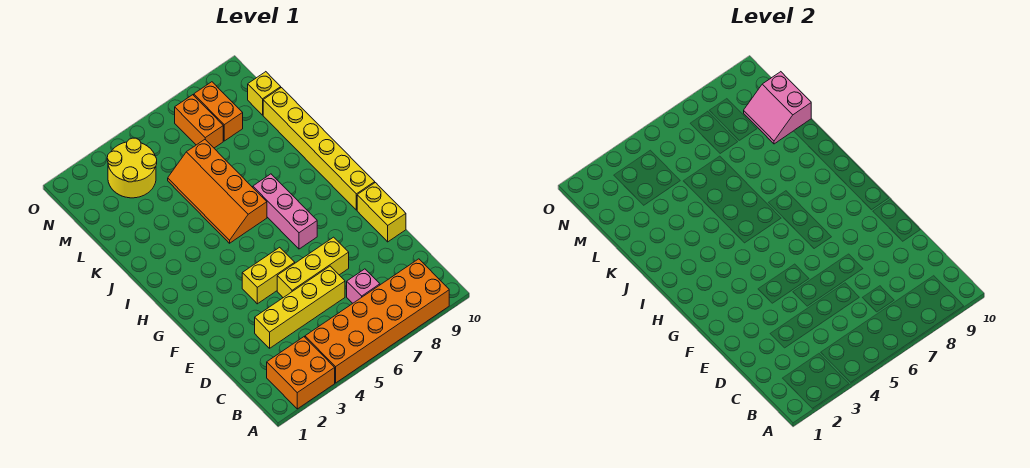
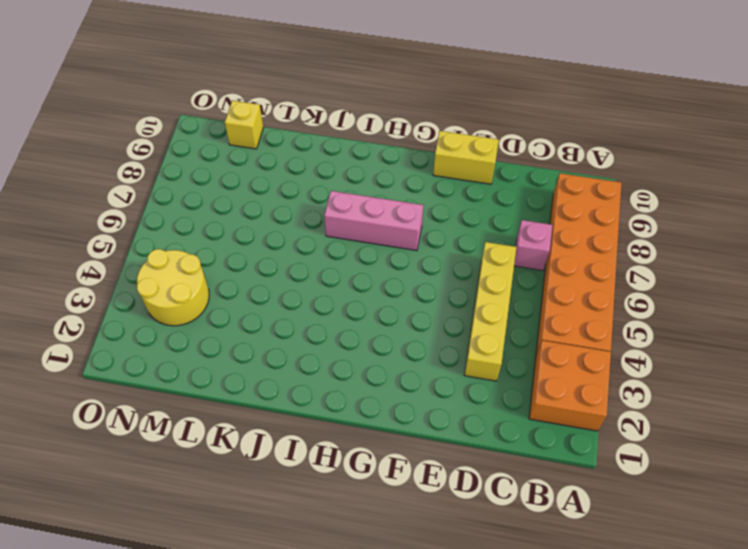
none -> yellow brick E5:E7 level 1
none -> yellow brick F4:F5 level 1
none -> yellow brick G10:L10 level 1

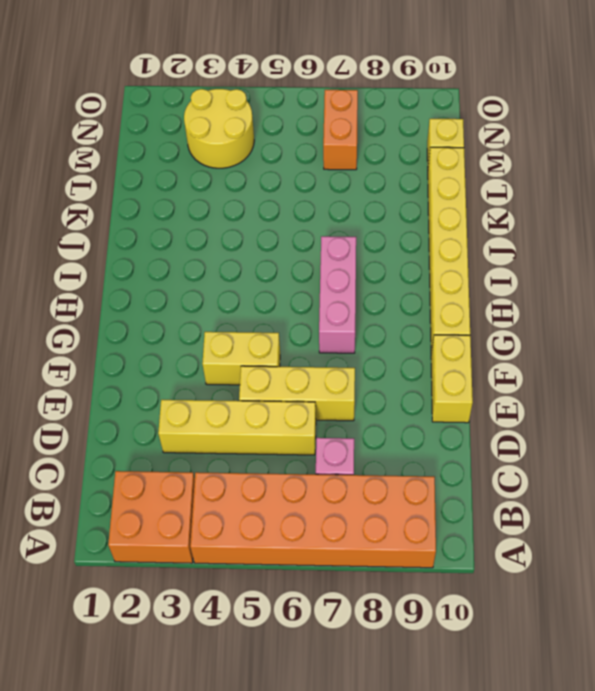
none -> orange slope I5:L6 level 1 top 6
none -> orange brick M8:N8 level 1
none -> pink slope L9:M10 level 2 top 10

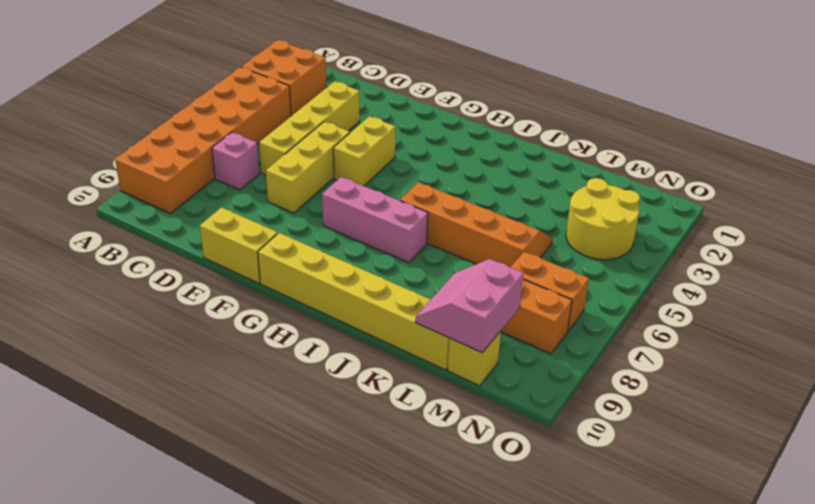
pink slope L9:M10 level 2 top M -> pink slope L9:M10 level 2 top 10

